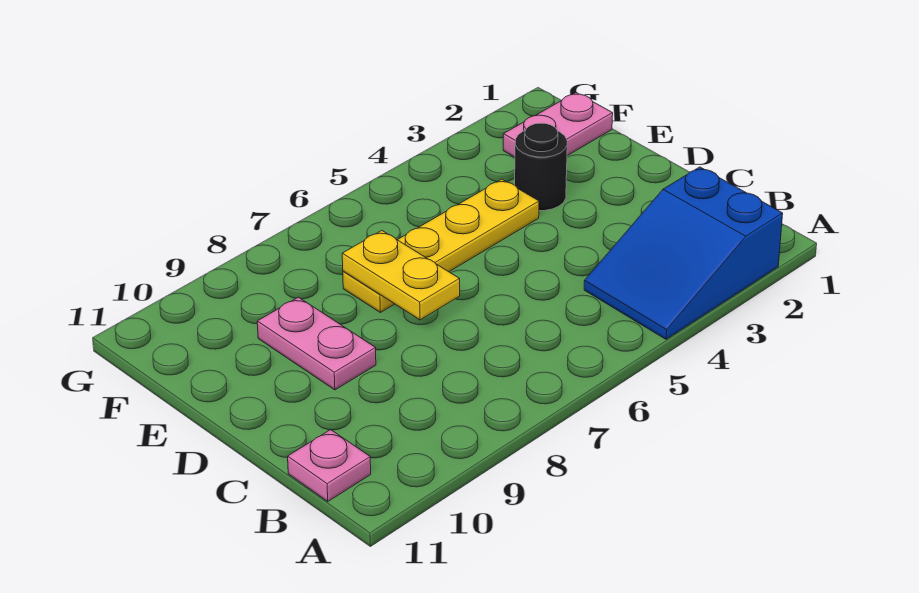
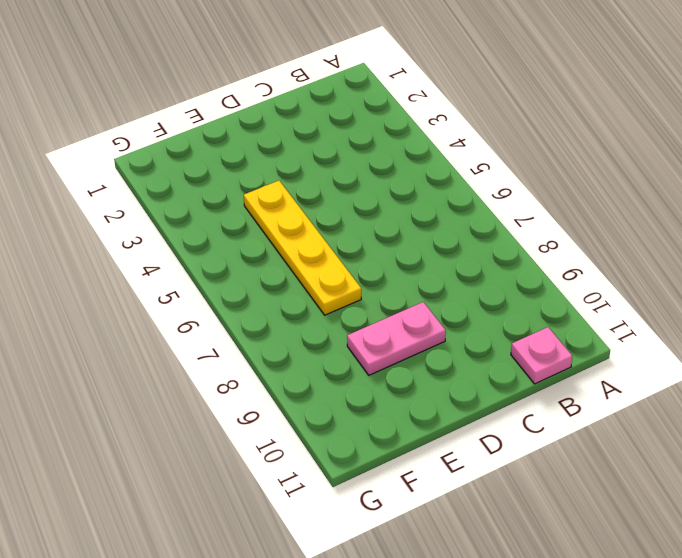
none -> blue slope A2:B4 level 1 top 2
none -> black round brick E3 level 1

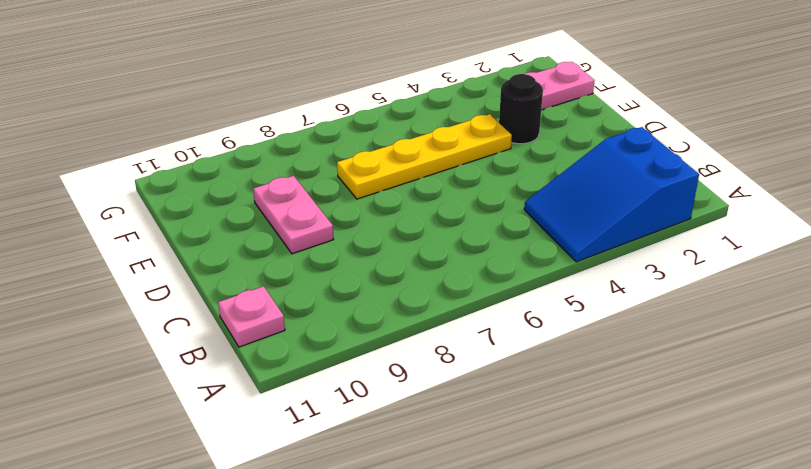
none -> yellow plate D7:E7 level 2

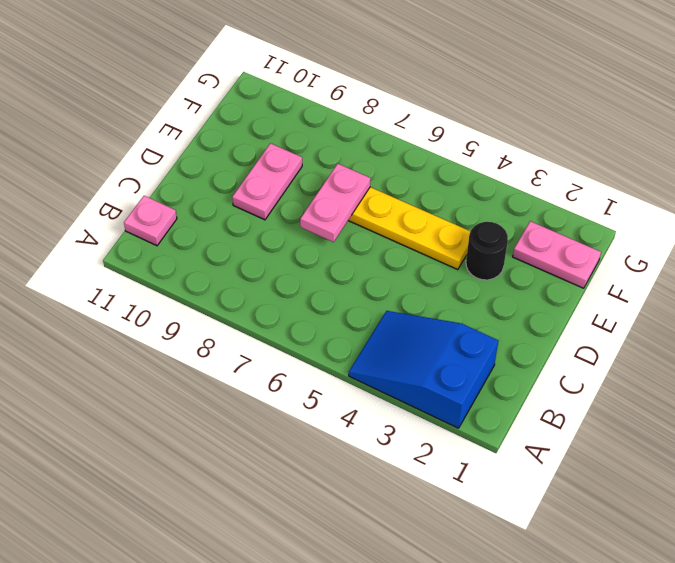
pink plate D7:E7 level 2 -> yellow plate D7:E7 level 2

